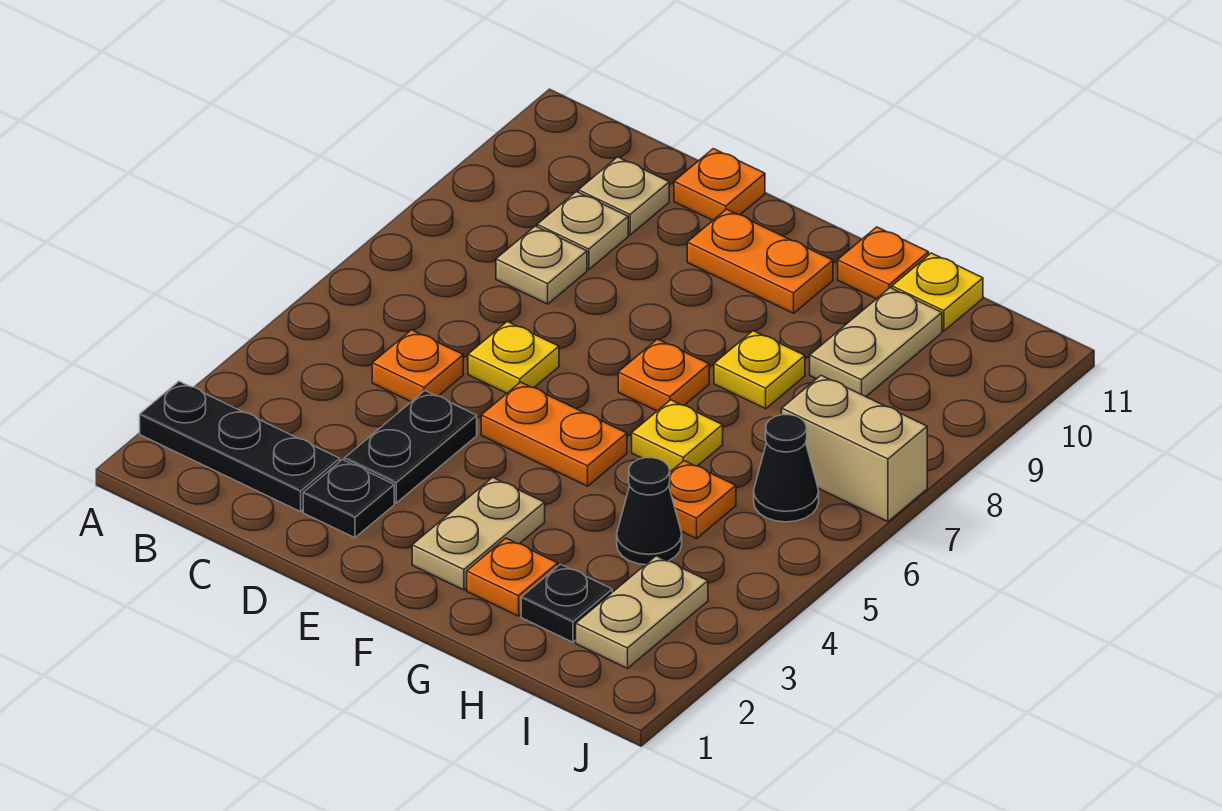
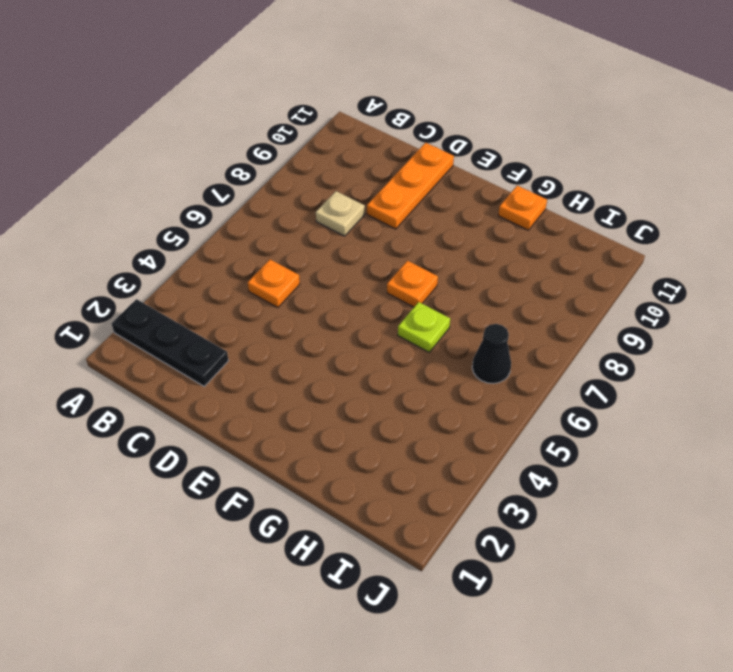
orange plate D9:D11 level 1 -> orange plate D11 level 1
lime plate G6 level 1 -> yellow plate G6 level 1
none -> tan plate C9 level 1
none -> tan plate C10 level 1
none -> black plate D2 level 1

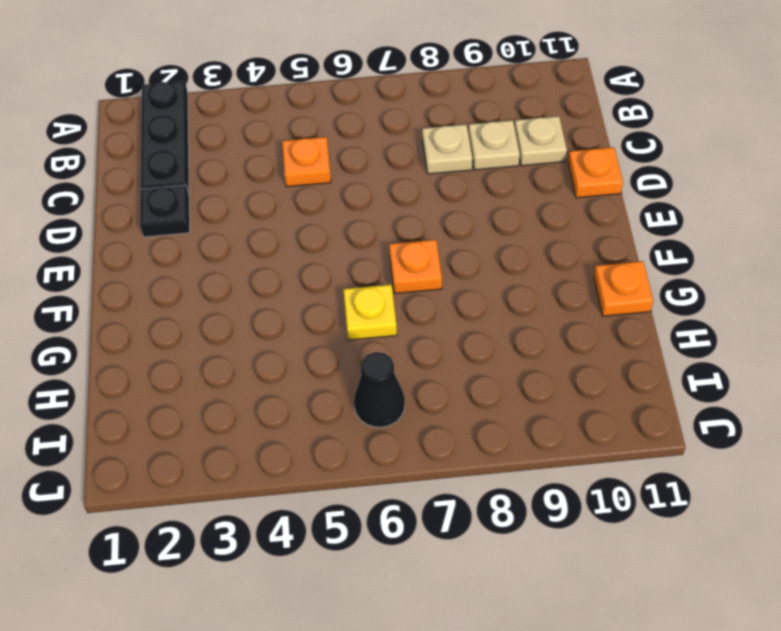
none -> black plate D3:D4 level 1
none -> yellow plate D6 level 1
none -> orange plate E5:F5 level 1

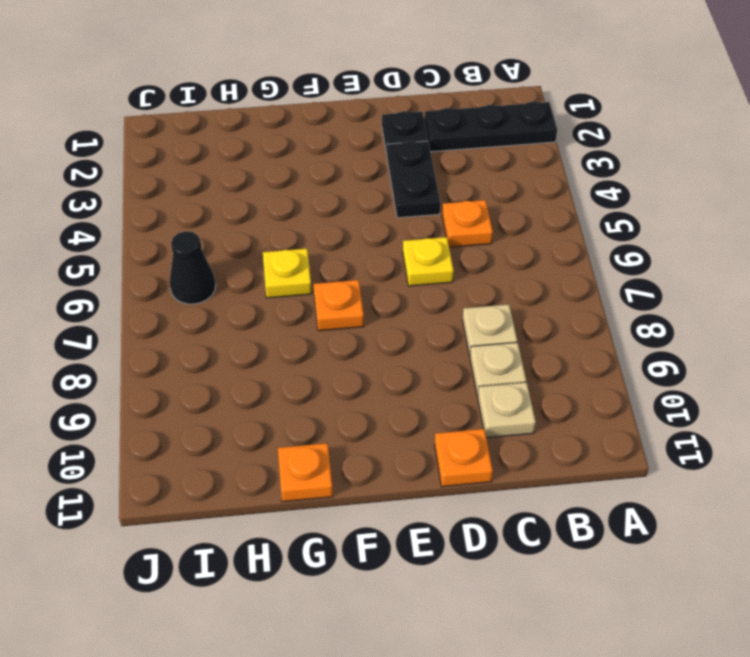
none -> orange plate E5:F5 level 1
none -> orange plate E10:F10 level 1
none -> tan plate F2:F3 level 1

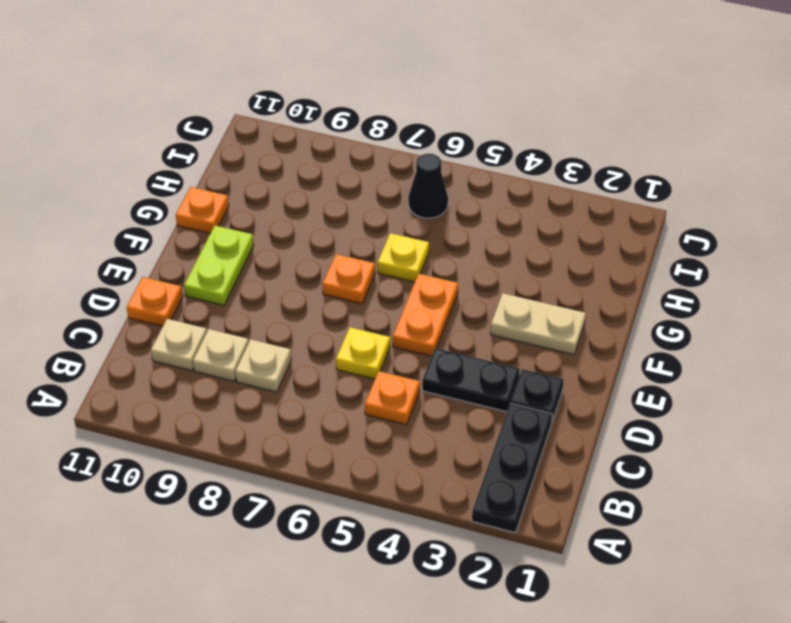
lime plate E10:F10 level 1 -> orange plate E10:F10 level 1
none -> orange plate G2 level 1
none -> yellow plate G8 level 1
none -> black plate H2 level 1

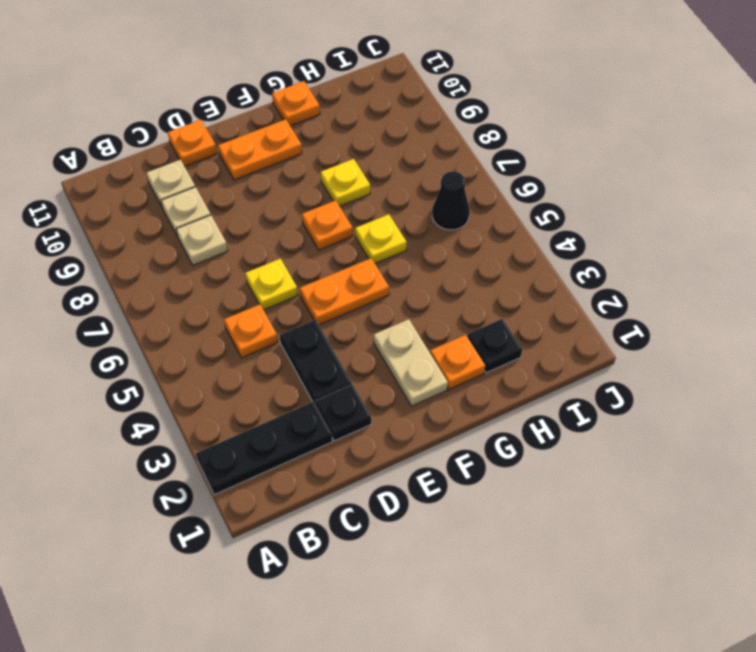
none -> black cone H4 level 1
none -> orange plate H5 level 1
none -> tan plate H9:H10 level 1

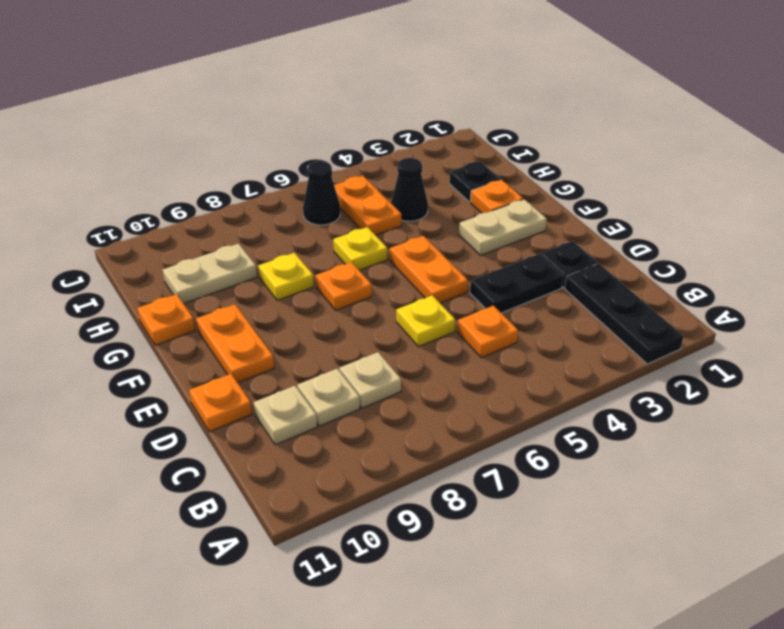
orange plate H5:I5 level 1 -> orange plate H5 level 1
none -> yellow plate H11 level 1
none -> tan plate I2:I3 level 1
none -> tan brick I7:J7 level 1

